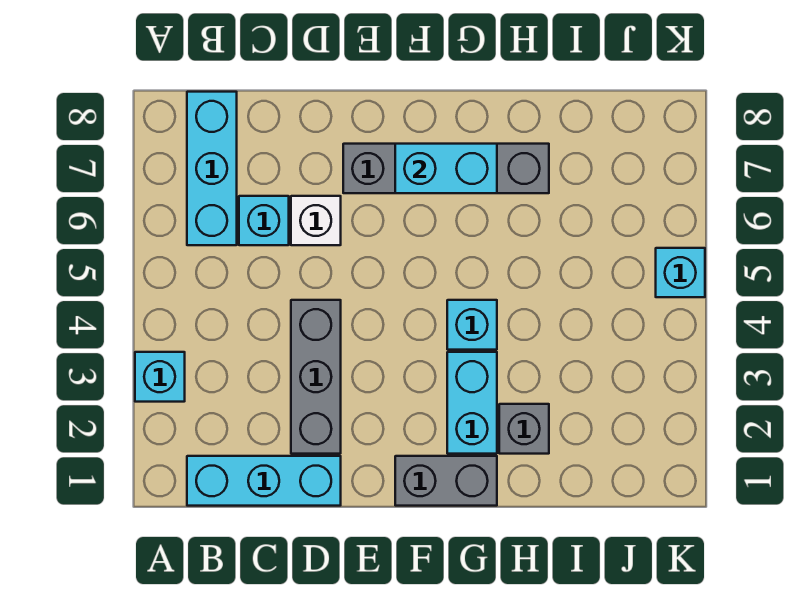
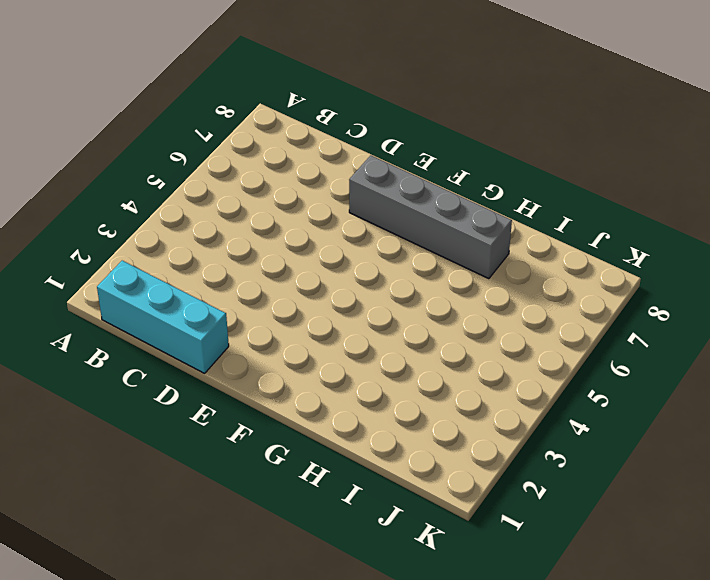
none -> cyan brick A3 level 1
none -> cyan brick B6:B8 level 1
none -> cyan brick C6 level 1

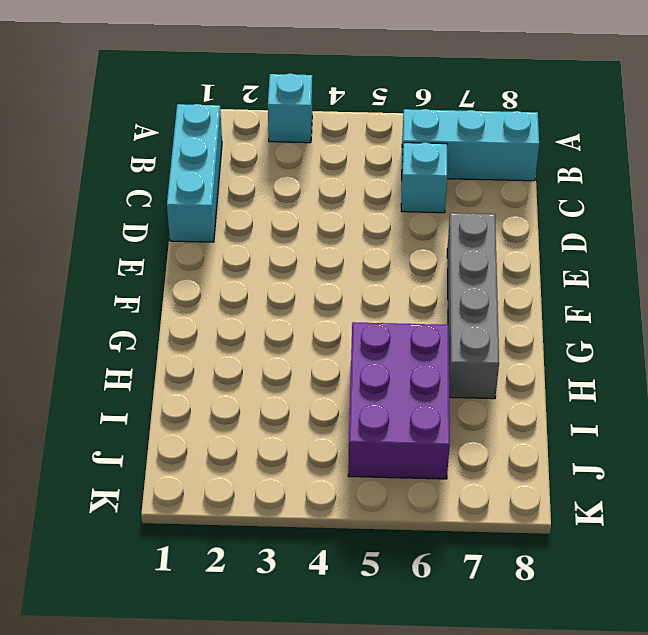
purple brick H5:J6 level 1 -> none
none -> grey brick D2:D4 level 1
none -> white brick D6 level 1
none -> grey brick F1:G1 level 1

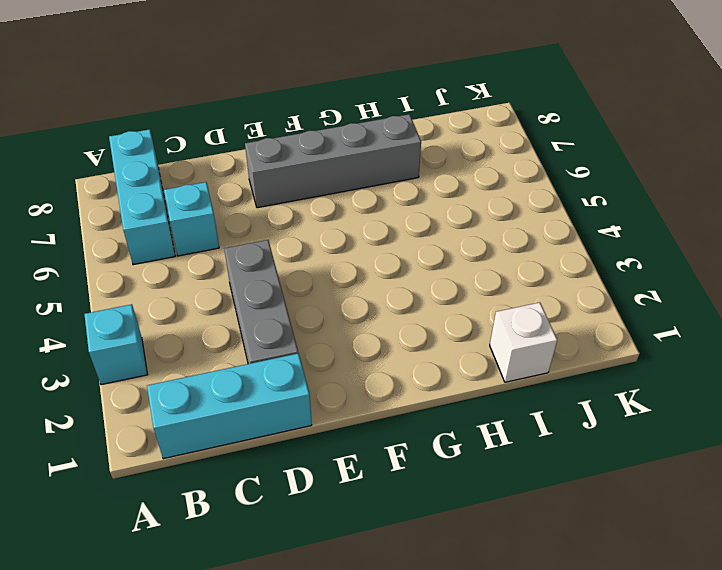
white brick I1 level 1 -> white brick D6 level 1
none -> grey brick F1:G1 level 1
none -> cyan brick G2:G3 level 1
none -> cyan brick G4 level 1

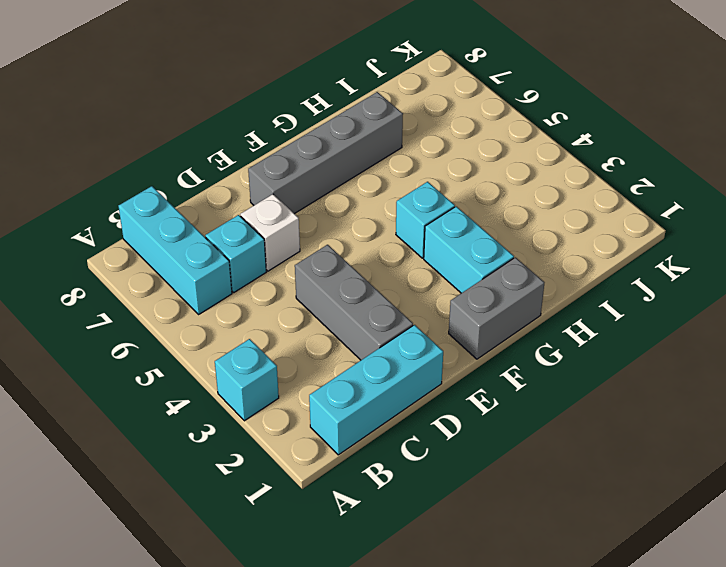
none -> grey brick H2 level 1
none -> cyan brick K5 level 1
none -> cyan brick F7:G7 level 2

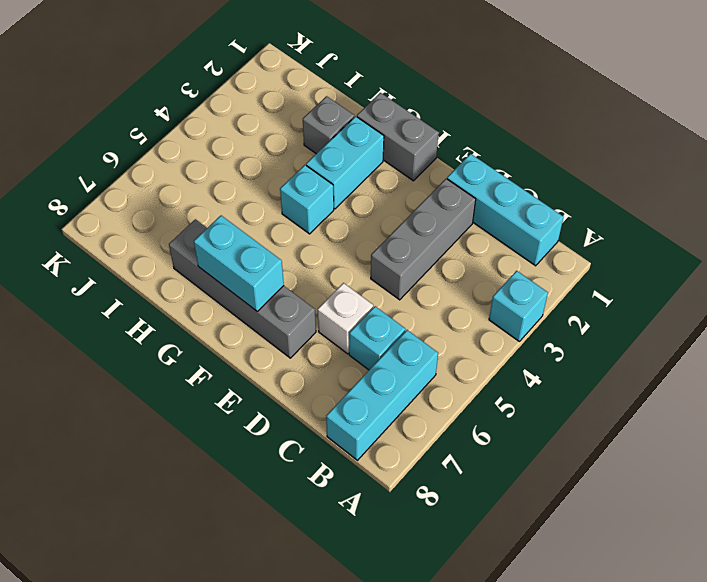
none -> cyan brick K5 level 1

